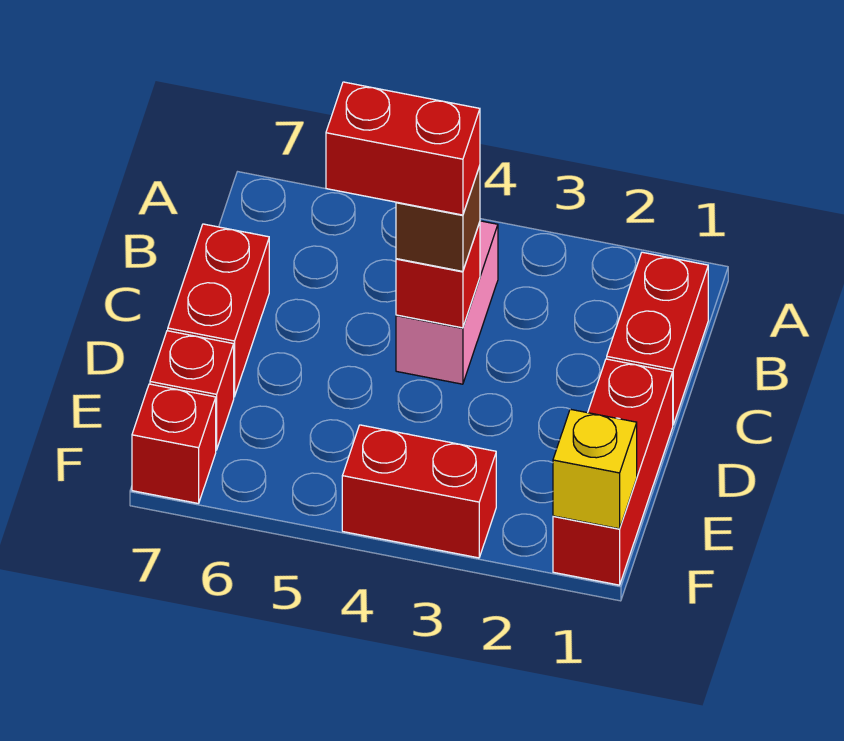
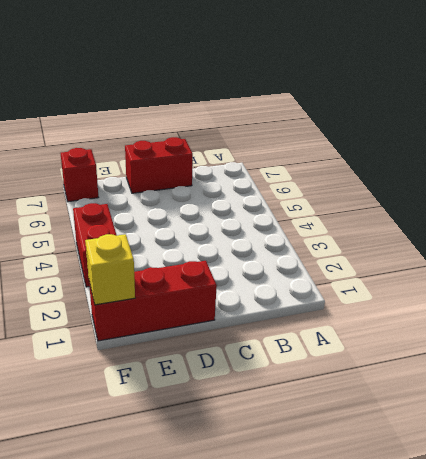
none -> red brick B1:C1 level 1
none -> pink brick B4:C4 level 1

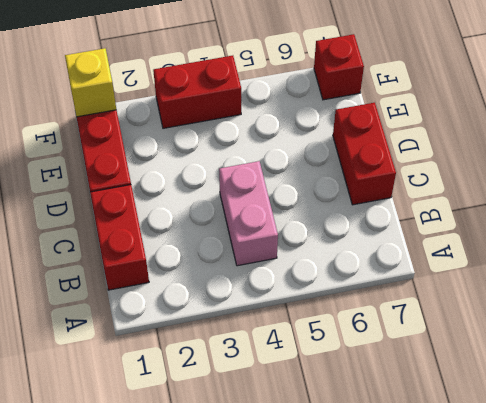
none -> red brick E7 level 1
none -> red brick C4 level 2

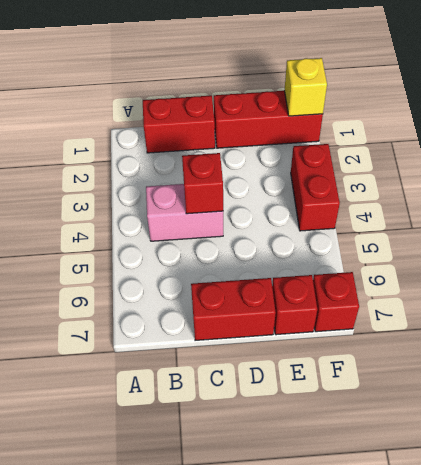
none -> brown brick C4 level 3
none -> red brick C4:C5 level 4

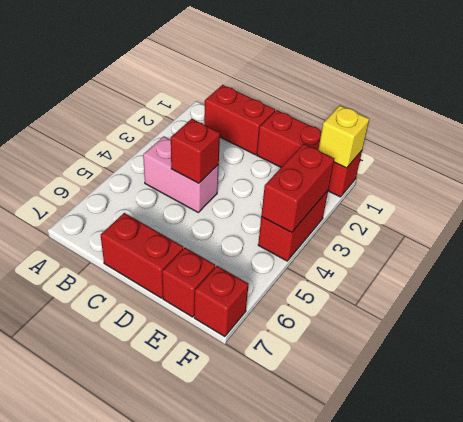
red brick F3:F4 level 2 -> red brick C4:C5 level 4
none -> brown brick C4 level 3

